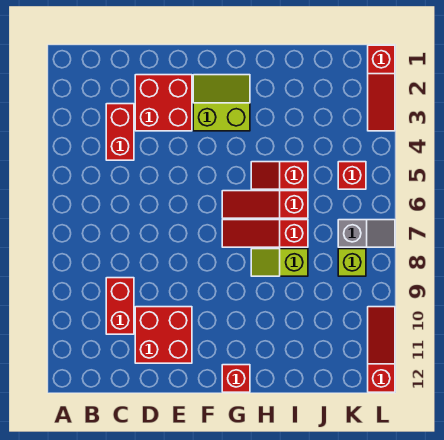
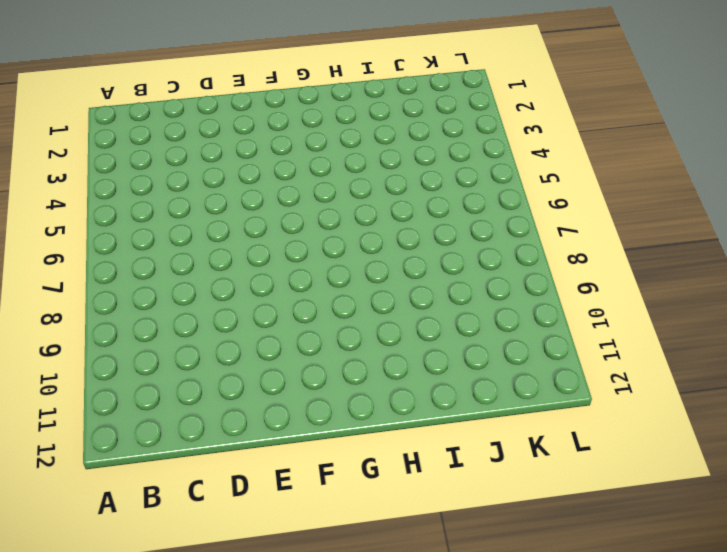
none -> red brick C3:C4 level 1
none -> red brick C9:C10 level 1
none -> red brick D2:E3 level 1

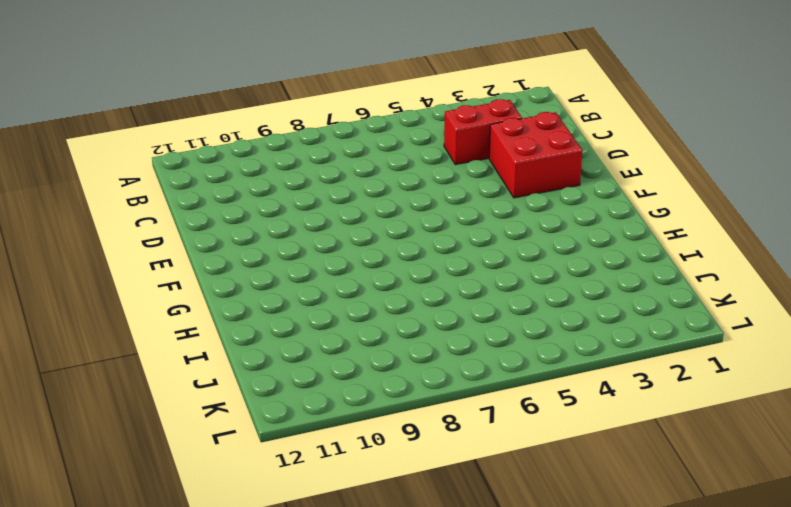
none -> red brick C9:C10 level 1
none -> red brick D10:E11 level 1
none -> lime slope F2:G3 level 1 top 3

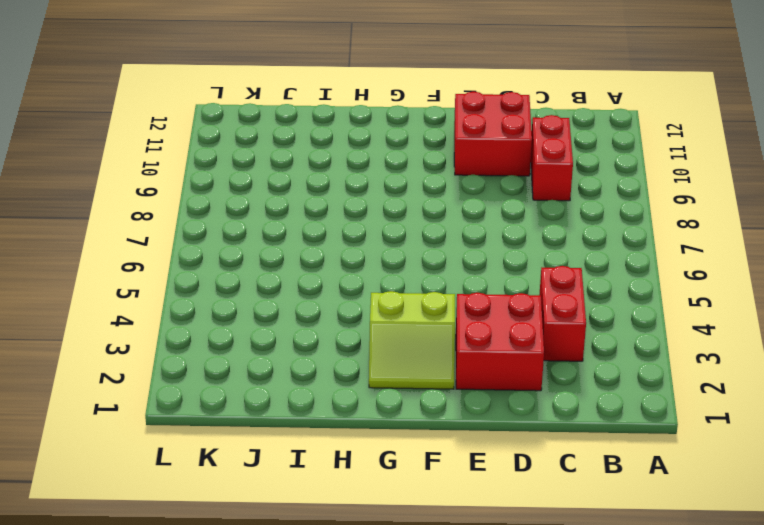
none -> red slope G6:I6 level 1 top I
none -> red slope G7:I7 level 1 top I
none -> red brick G12 level 1

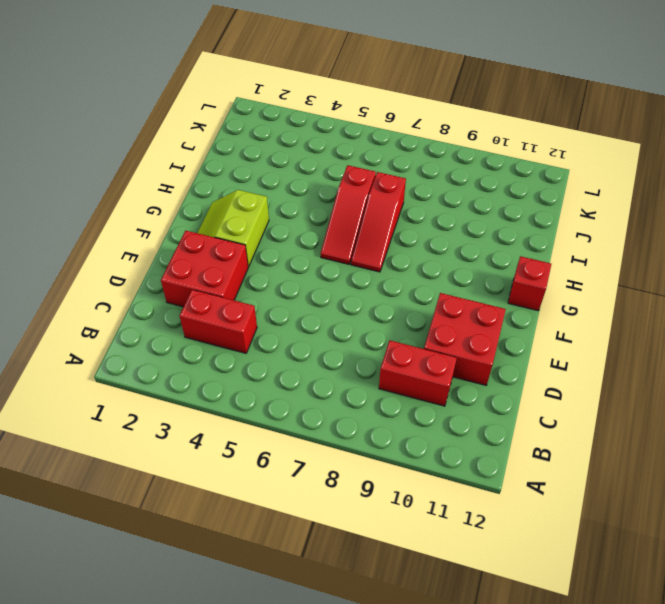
none -> red slope H5:I5 level 1 top I
none -> lime slope H8:I8 level 1 top I
none -> red brick K5 level 1

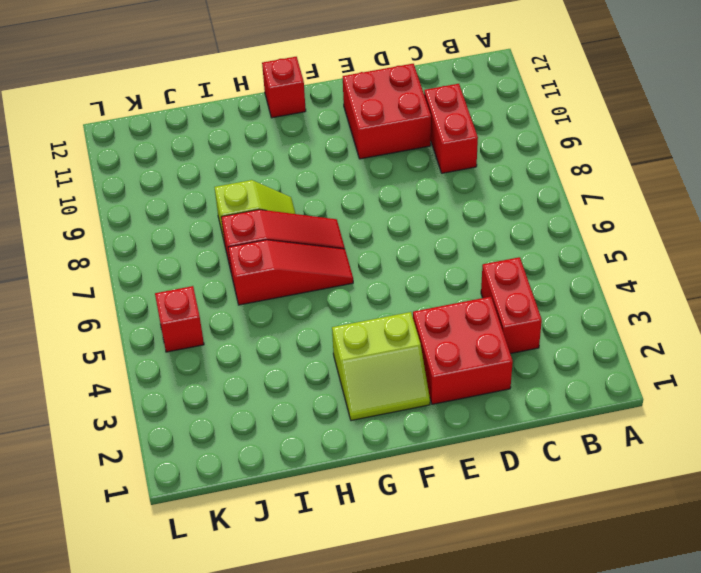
none -> red slope H5:I5 level 1 top I
none -> grey slope K7:L7 level 1 top K
none -> lime brick K8 level 1

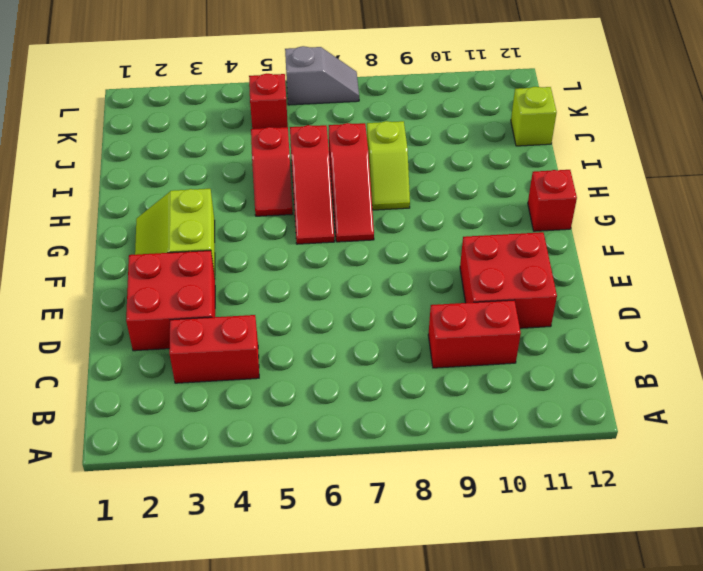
lime brick J12 level 1 -> lime brick K8 level 1
grey slope L6:L7 level 1 top 6 -> grey slope K7:L7 level 1 top K
none -> red slope L1:L3 level 1 top 1
none -> red slope L10:L12 level 1 top 12

